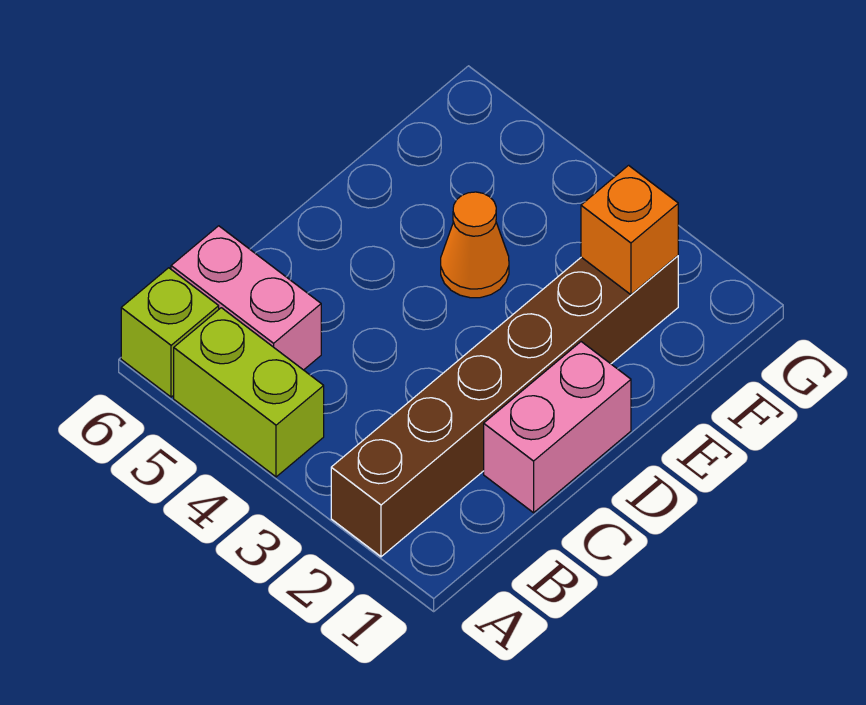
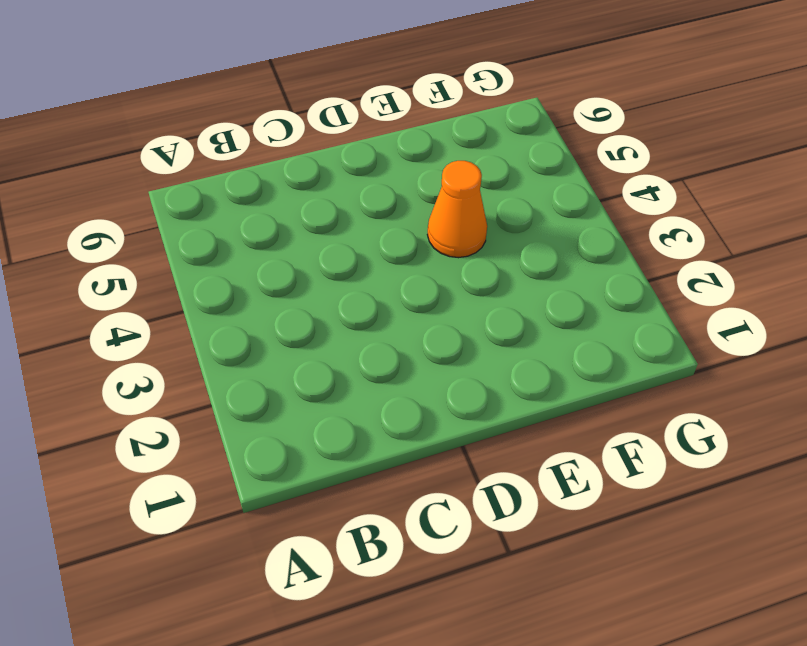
none -> brown brick A2:F2 level 1
none -> lime brick A4:A5 level 1

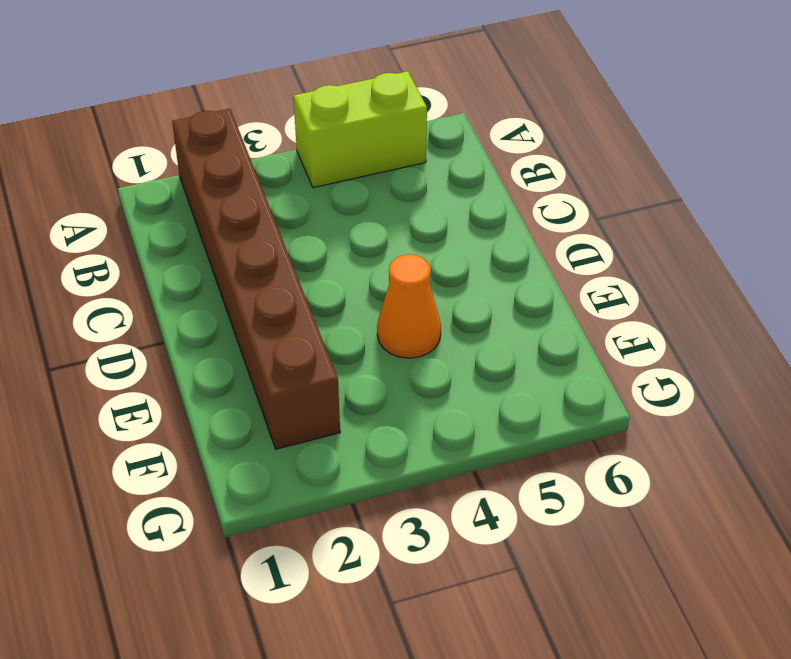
none -> lime brick A6 level 1
none -> pink brick B5:B6 level 1

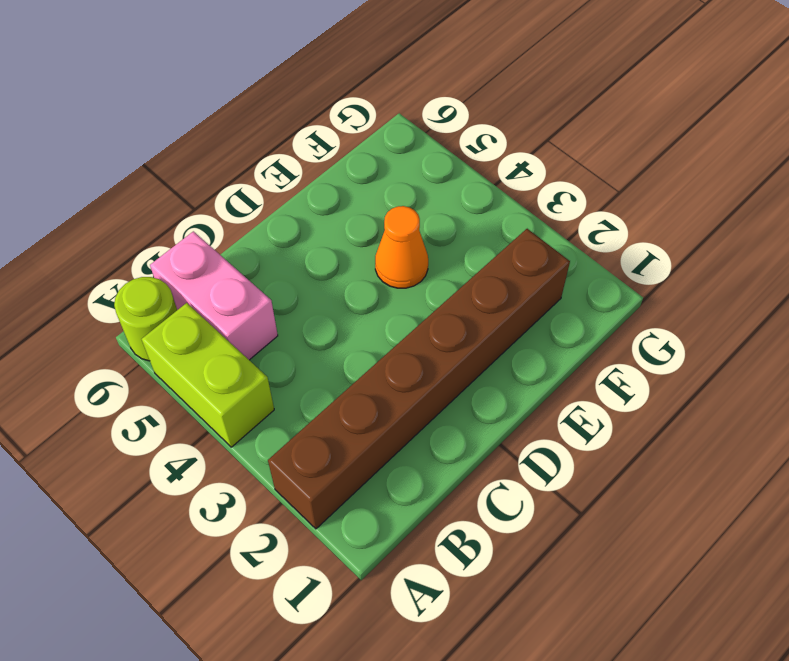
lime round brick A6 level 1 -> lime brick A6 level 1
none -> pink brick C1:D1 level 1
none -> orange brick F2 level 2

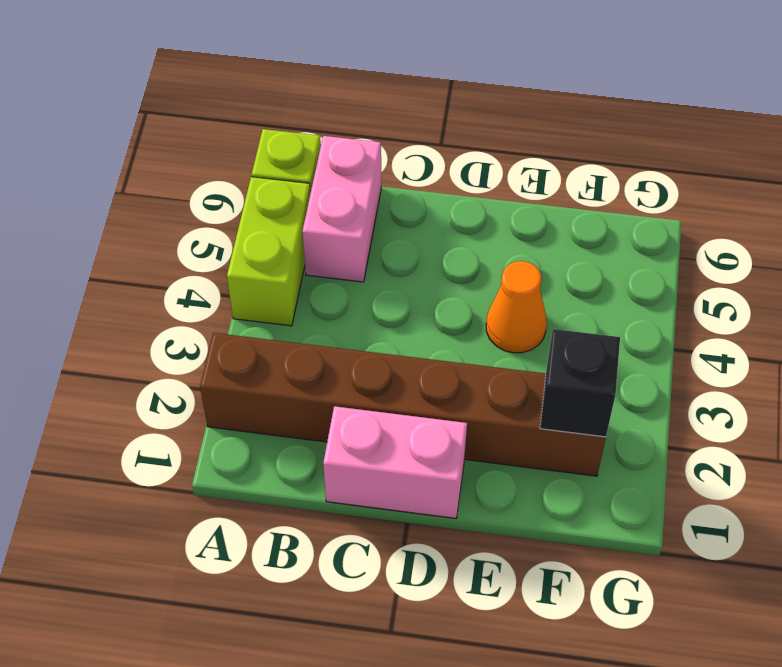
black brick F2 level 2 -> orange brick F2 level 2

